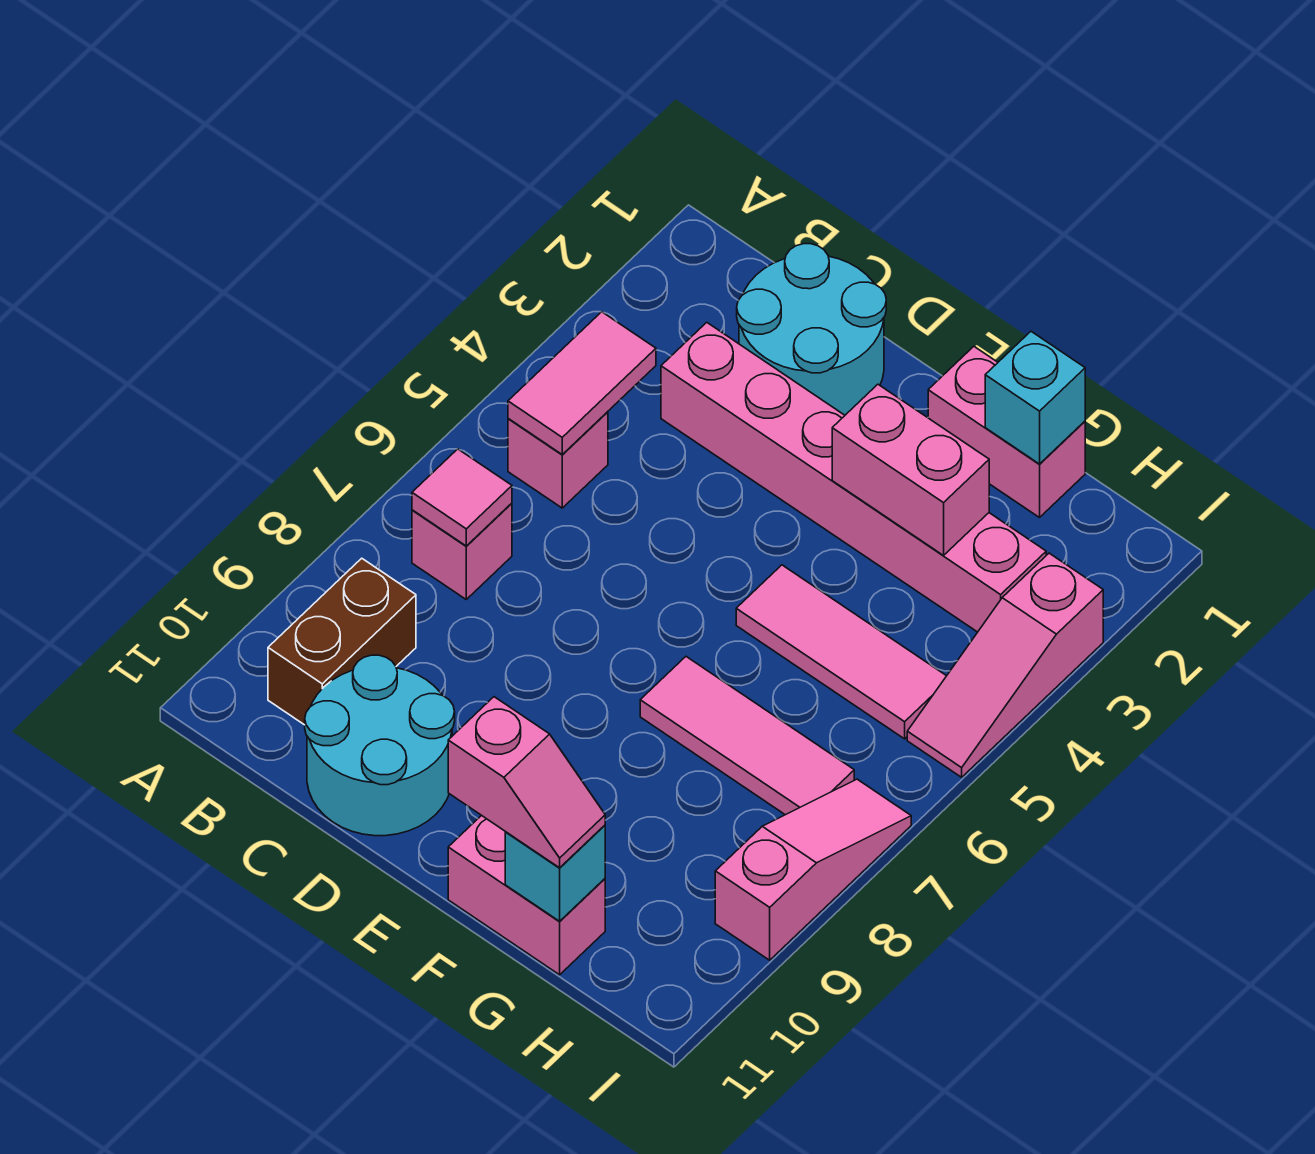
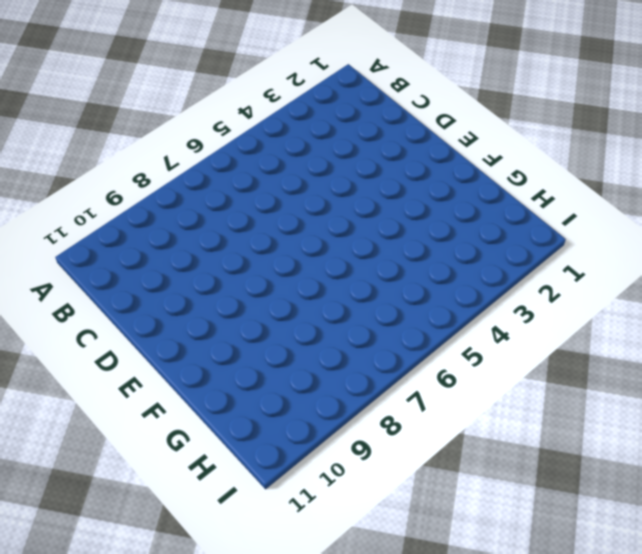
none -> pink brick B5 level 1
none -> pink brick B7 level 1
none -> brown brick B9:B10 level 1

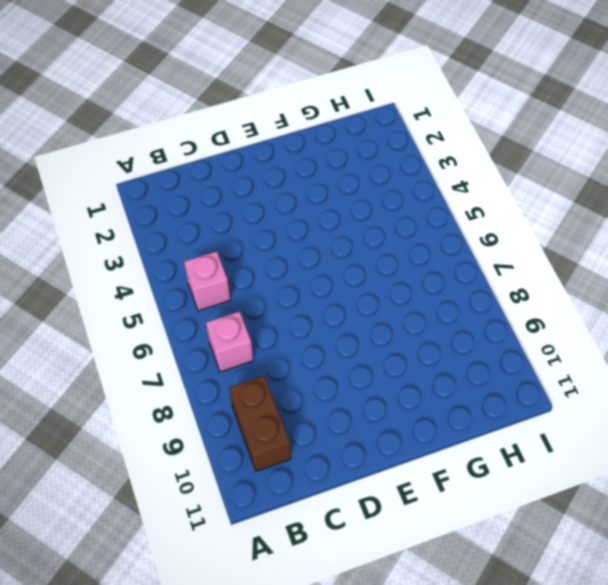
none -> cyan round brick C1:D2 level 1
none -> pink brick C3:H3 level 1
none -> cyan round brick C10:D11 level 1

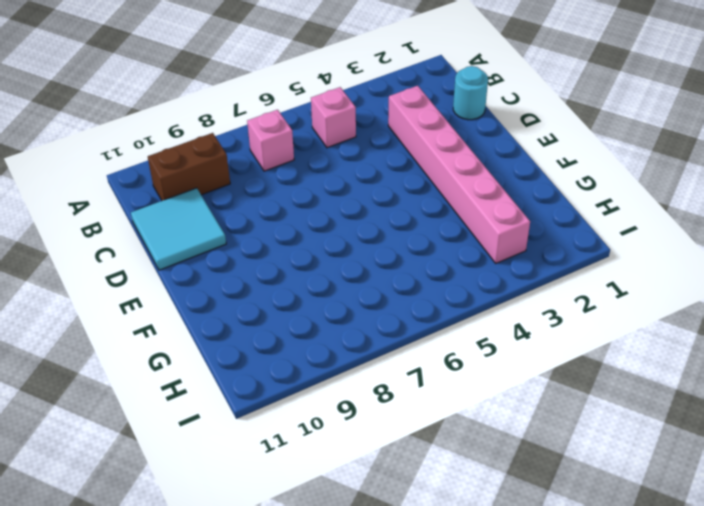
cyan round brick C1 level 1 -> cyan round brick C1:D2 level 1
cyan tile C10:D11 level 1 -> cyan round brick C10:D11 level 1
none -> pink brick F1:G1 level 1
none -> pink tile F5:H5 level 1
none -> pink tile F7:H7 level 1

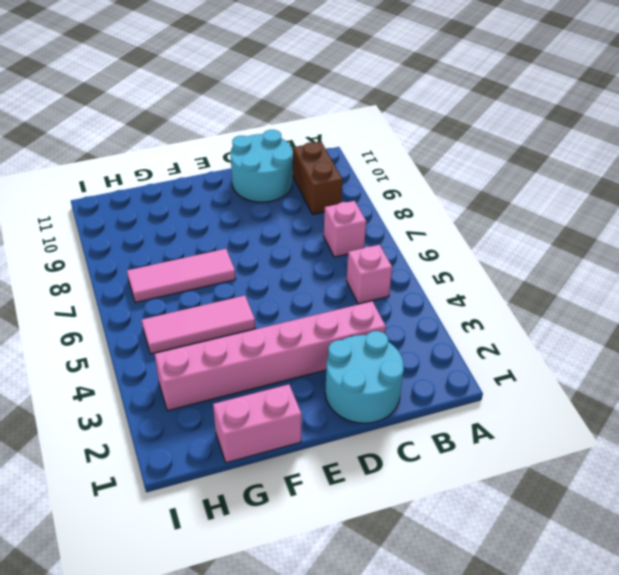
none -> pink brick F11:G11 level 1
none -> pink slope I3:I5 level 1 top 3
none -> pink slope I7:I9 level 1 top 9

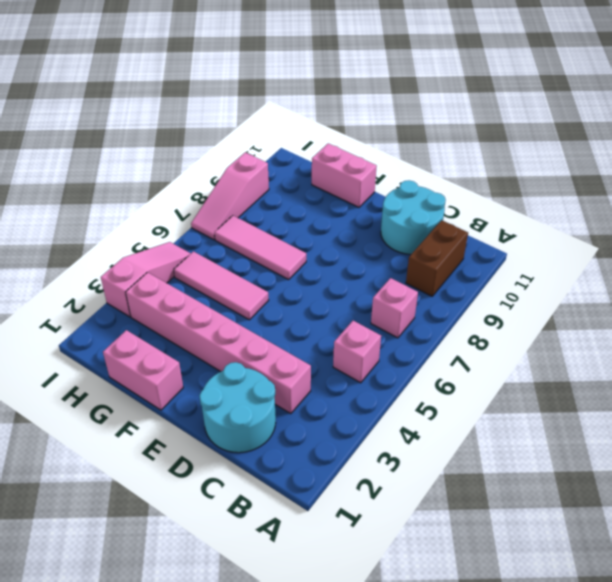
none -> pink tile B4:B5 level 2
none -> pink tile B7 level 2
none -> pink brick F3:G3 level 2

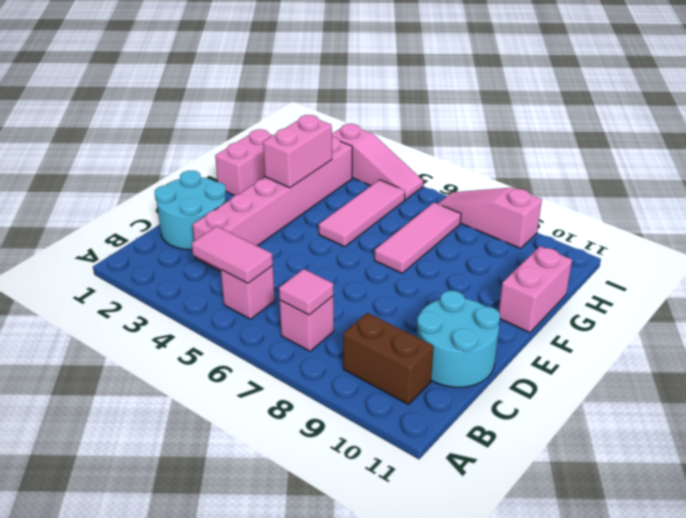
none -> cyan brick G1 level 2
none -> cyan brick G11 level 2
none -> pink slope F11:G11 level 3 top F

